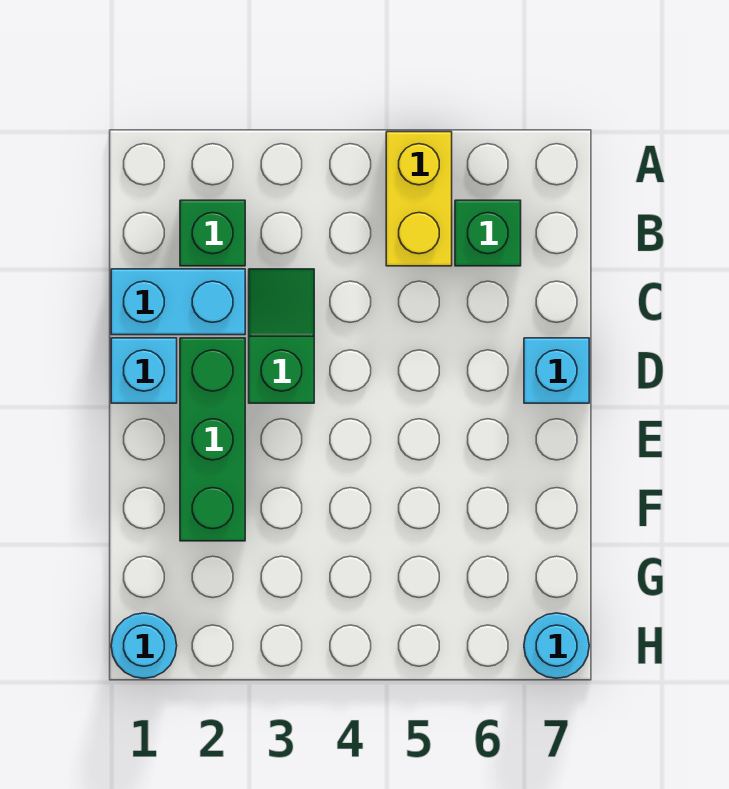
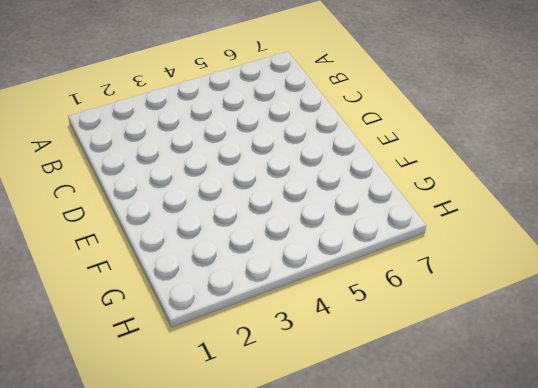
none -> yellow brick A5:B5 level 1
none -> green brick B2 level 1

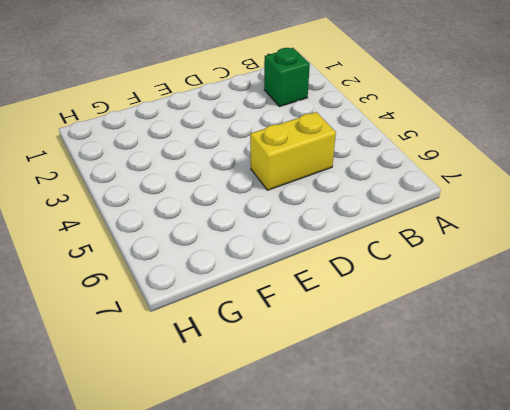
yellow brick C5:D5 level 1 -> yellow brick A5:B5 level 1
none -> green brick B6 level 1
none -> cyan brick C1:C2 level 1

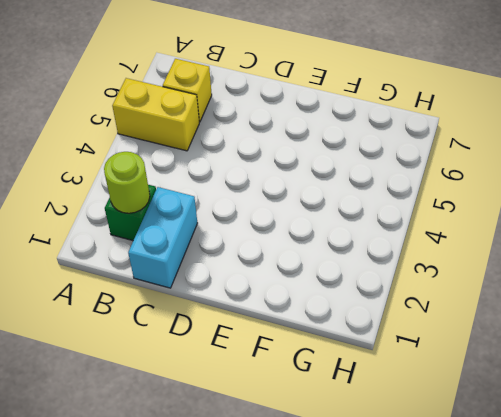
lime round brick B2 level 2 -> none
yellow brick B6 level 1 -> green brick B6 level 1
none -> green slope C3:D3 level 1 top D
none -> cyan brick D1 level 1

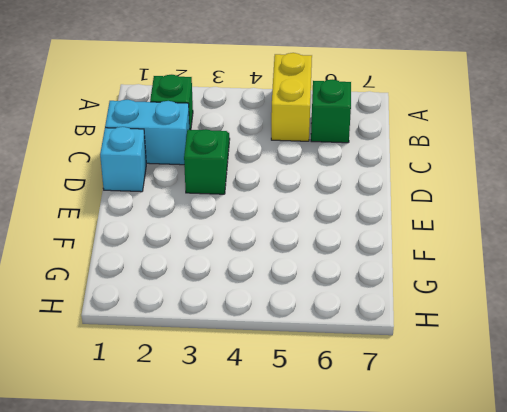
none -> green brick D2:F2 level 1
none -> cyan brick D7 level 1

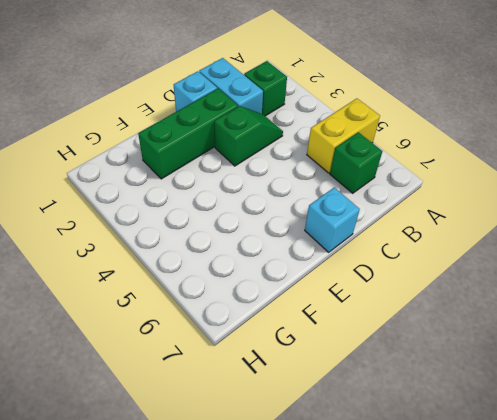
none -> cyan round brick H1 level 1
none -> cyan round brick H7 level 1

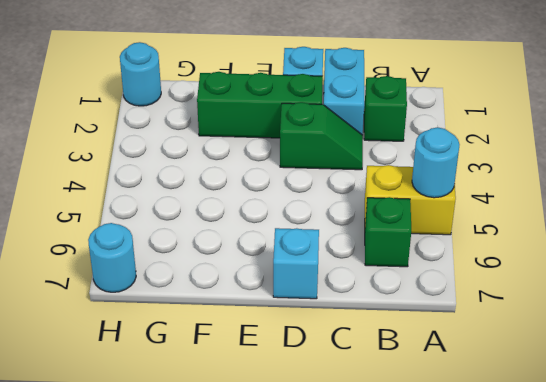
cyan round brick A5 level 2 -> none

